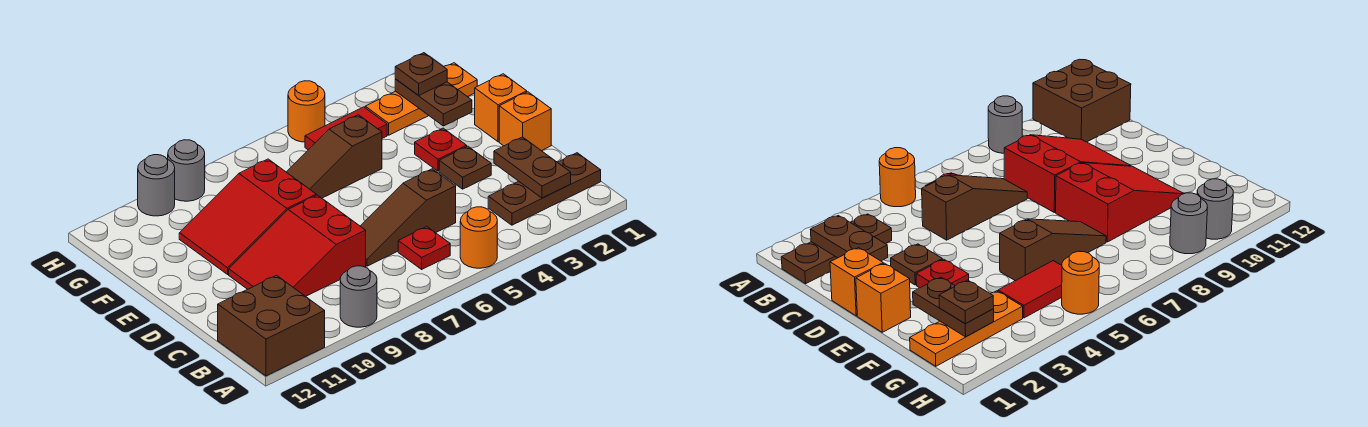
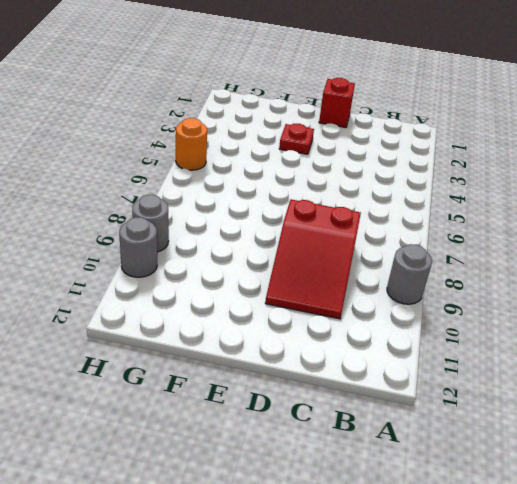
red brick D1 level 1 -> orange brick D1 level 1
none -> orange round brick A5 level 1
none -> brown brick A11:B12 level 1
none -> brown plate B1:B3 level 1

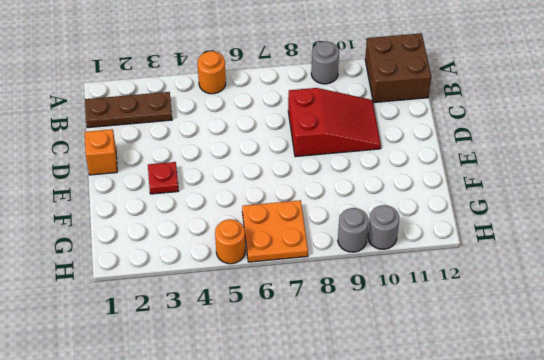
orange plate G6:H7 level 1 -> none
none -> red plate B6 level 1
none -> brown slope C5:C7 level 1 top 5
none -> brown plate D3 level 1

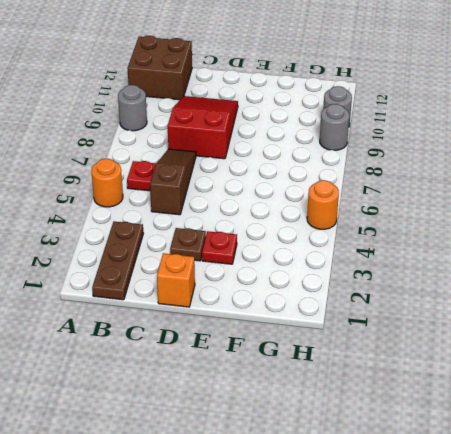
none -> orange brick E1 level 1
none -> red slope E8:F10 level 1 top 8
none -> brown slope F5:F7 level 1 top 5

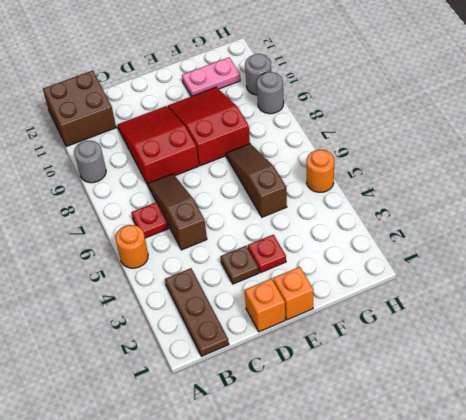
pink plate F11:G11 level 1 -> none
none -> orange plate G1:G3 level 1
none -> red tile G4:G5 level 1
none -> brown plate B2:C2 level 2

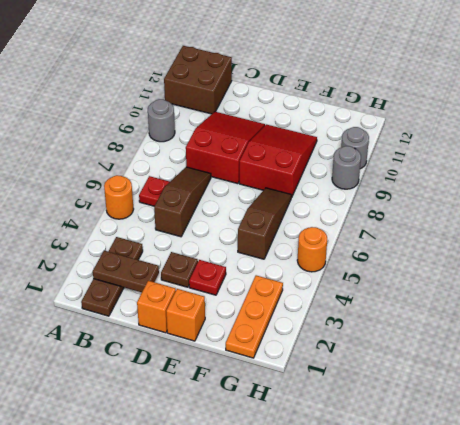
none -> red tile G4:G5 level 1
none -> brown plate F2:G2 level 2
none -> brown plate G2 level 3

